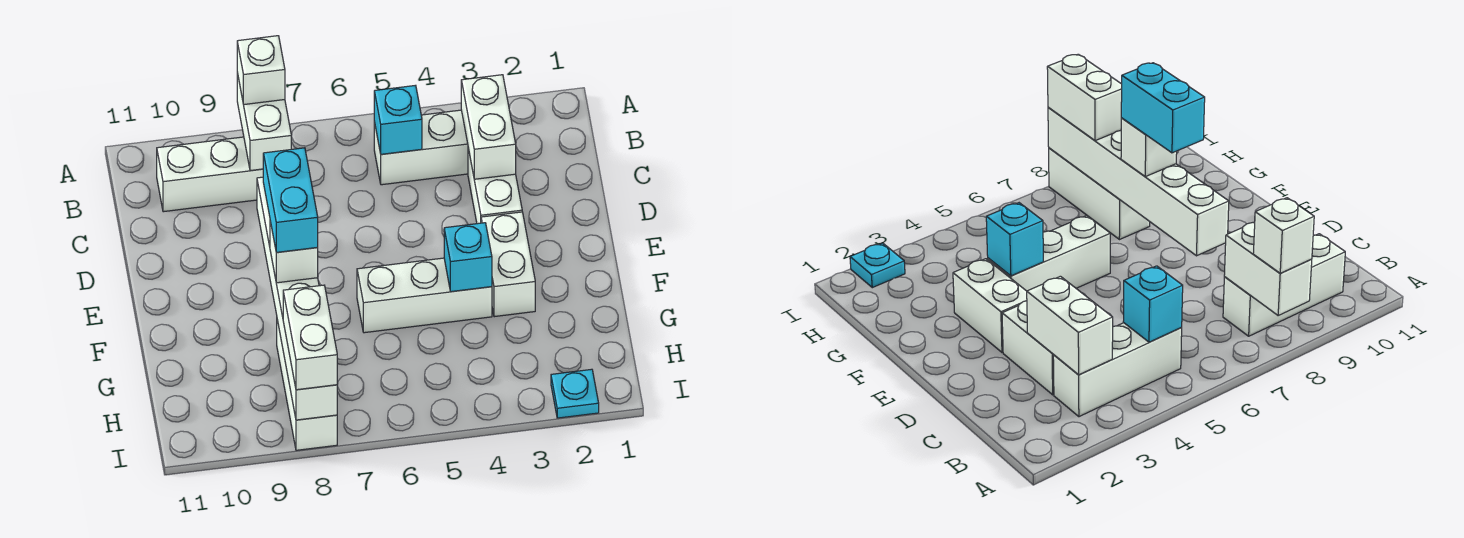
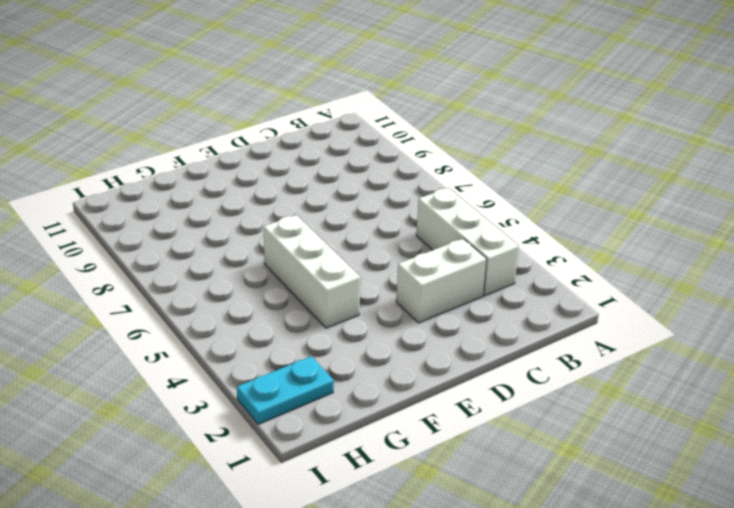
cyan plate H2:I2 level 1 -> cyan plate I2 level 1
none -> white brick B8:B10 level 1
none -> white brick E3:F3 level 1
none -> white brick G8:I8 level 1

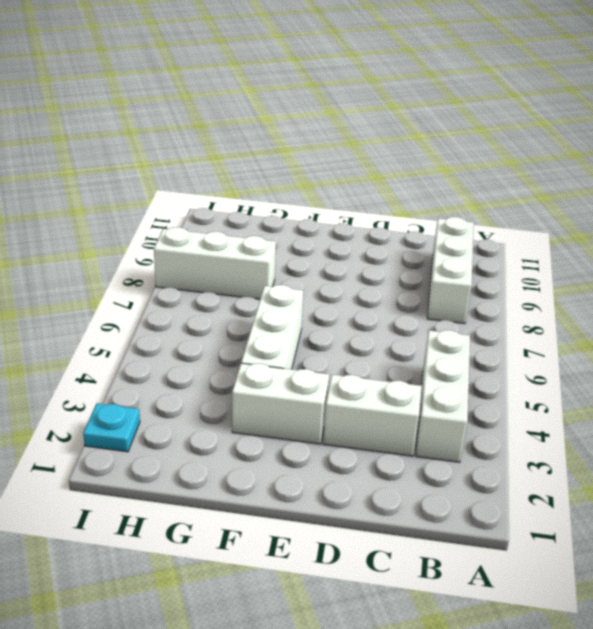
none -> white brick A8:B8 level 2
none -> white brick B3:C3 level 2
none -> cyan brick B5 level 2

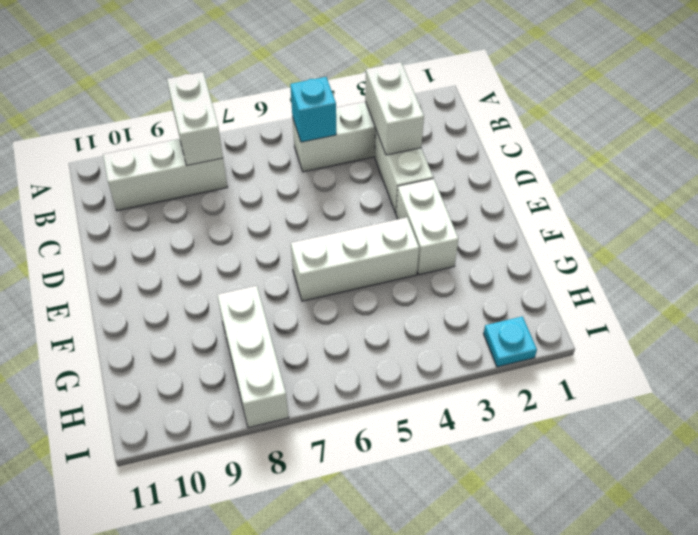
none -> white brick D8:I8 level 2
none -> cyan brick F4 level 2
none -> white brick A8 level 3

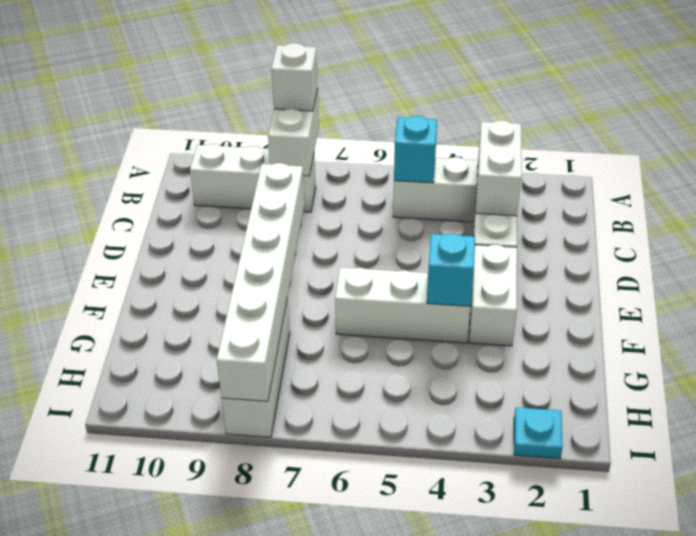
none -> white brick F8 level 3
none -> white brick H8:I8 level 3
none -> cyan brick E8:F8 level 4

